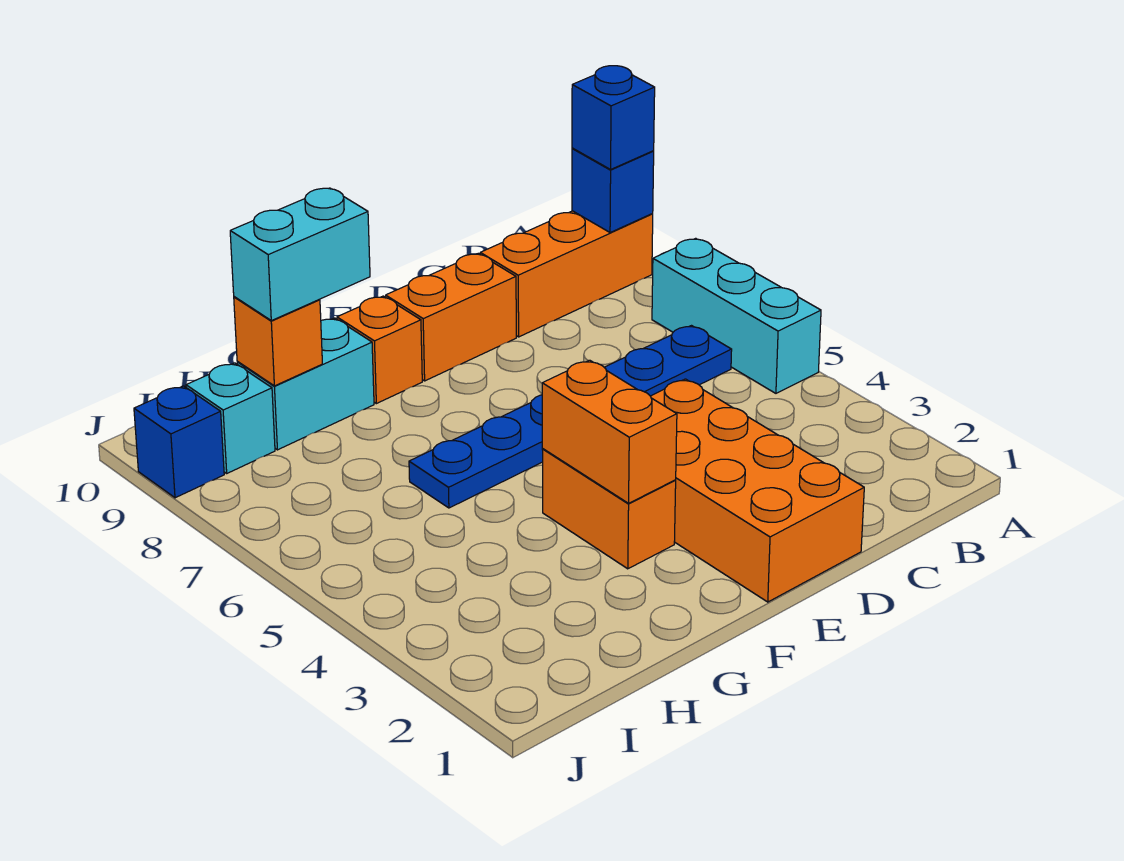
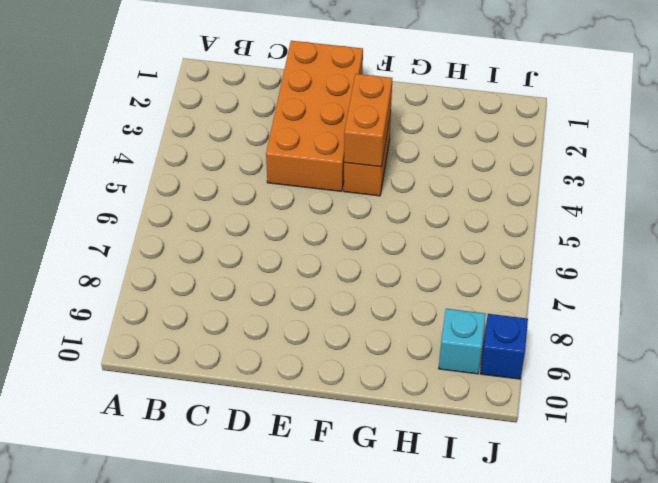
none -> cyan brick A5:A7 level 1
none -> orange brick A9:C9 level 1
none -> blue plate B6:G6 level 1

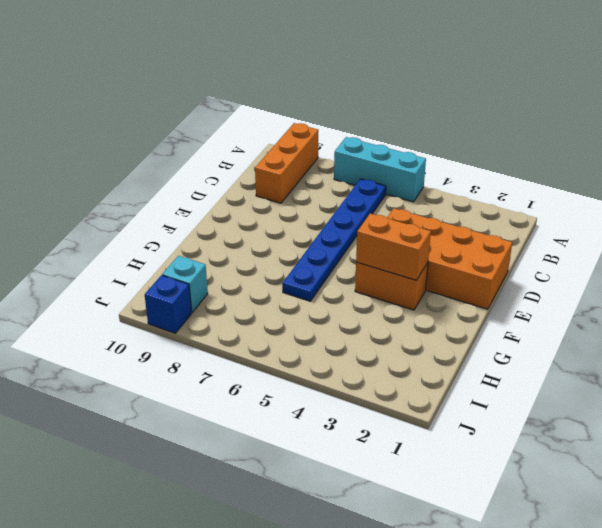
none -> orange brick D9:E9 level 1
none -> orange brick F9 level 1
none -> cyan brick G9:H9 level 1

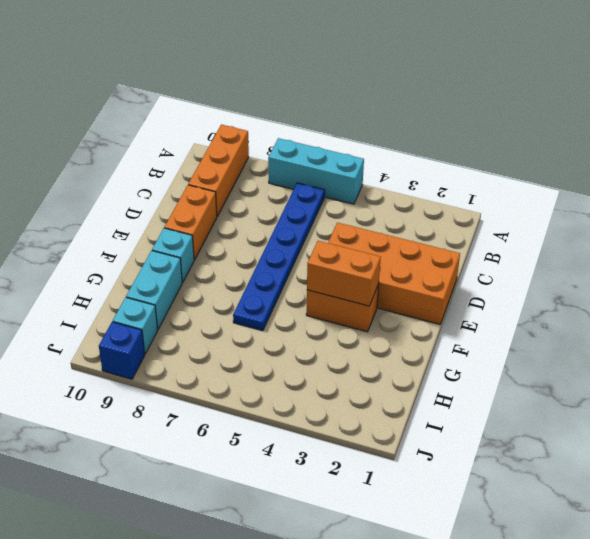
cyan brick F9 level 1 -> orange brick F9 level 1
none -> blue brick A9 level 2
none -> orange brick H9 level 2
none -> blue brick A9 level 3

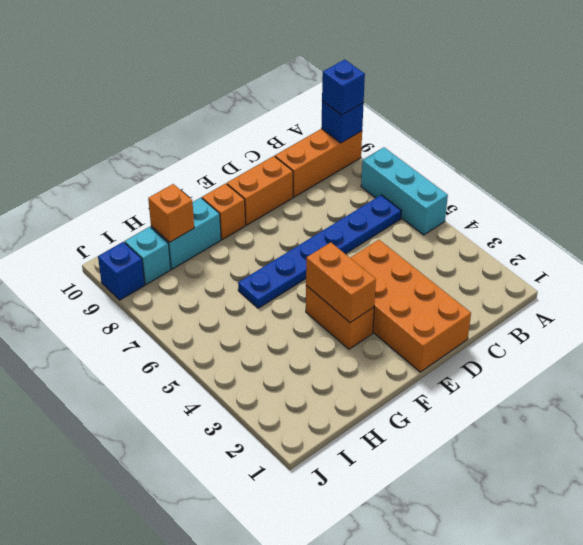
none -> cyan brick G9:H9 level 3

